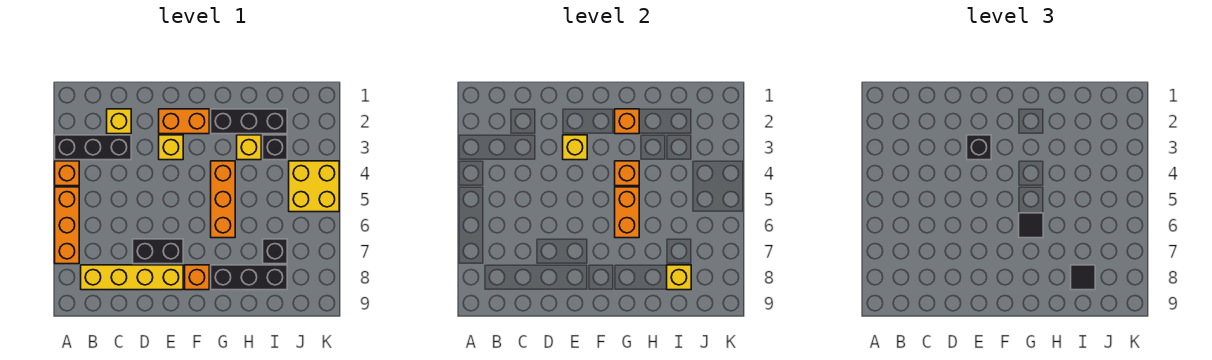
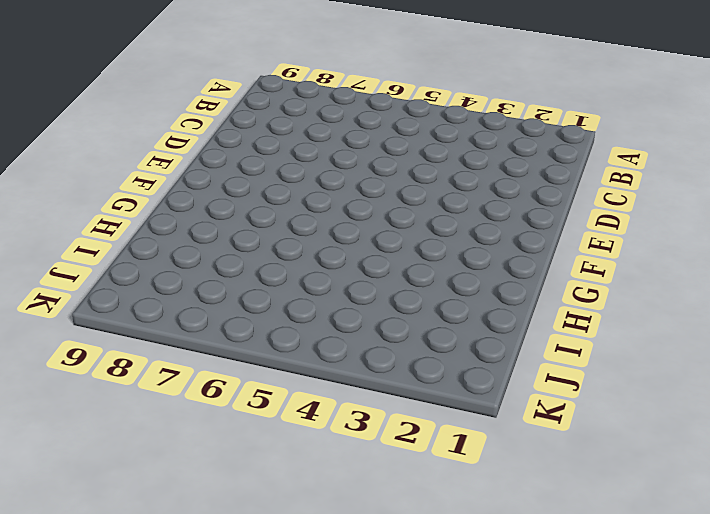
none -> black brick A3:C3 level 1
none -> orange brick A4 level 1
none -> orange brick A5:A7 level 1

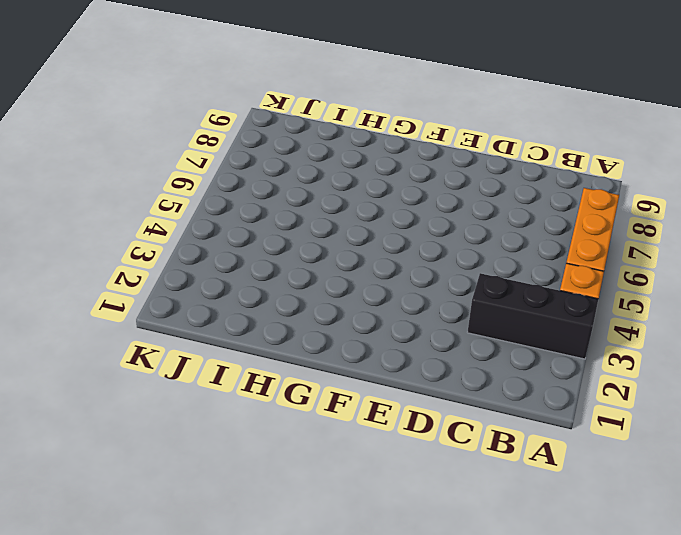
none -> yellow brick B8:E8 level 1
none -> yellow brick C2 level 1
none -> black brick D7:E7 level 1

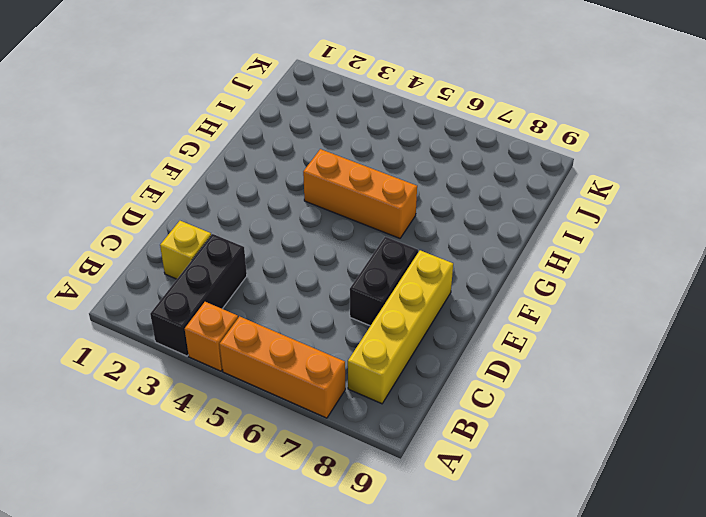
none -> orange brick E2:F2 level 1
none -> yellow brick E3 level 1
none -> orange brick F8 level 1

